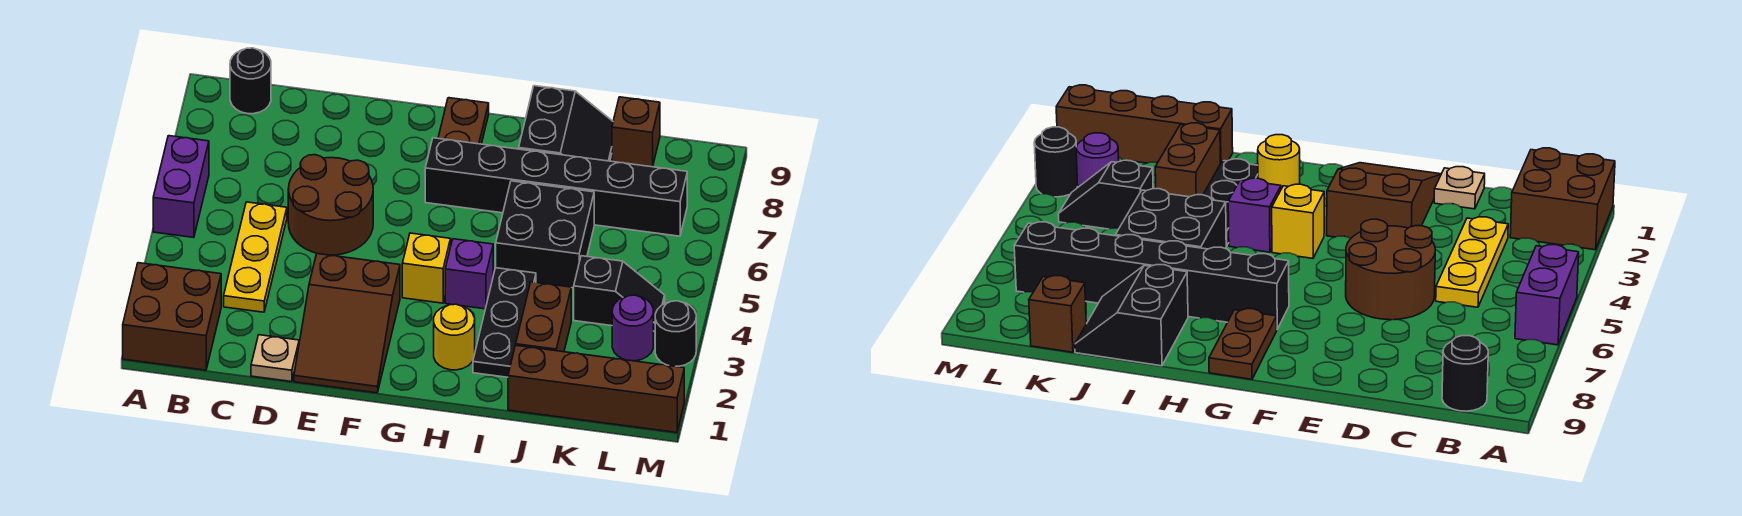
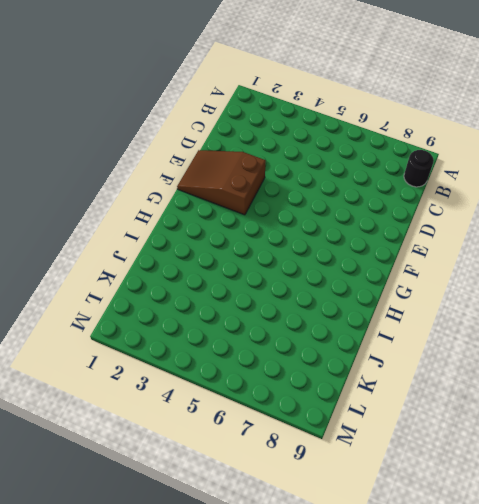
none -> brown brick A1:B2 level 1
none -> purple brick A5:A6 level 1
none -> yellow plate C3:C5 level 1

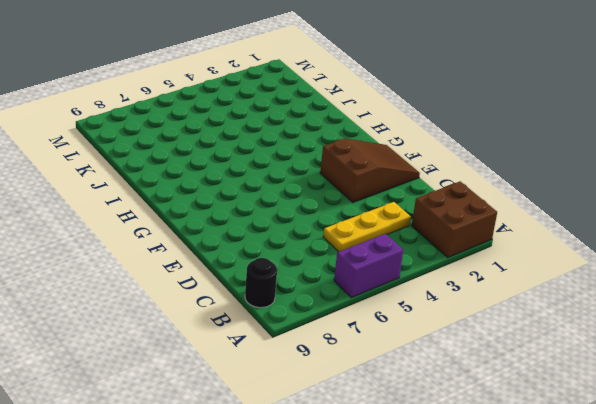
none -> tan plate D1 level 1
none -> brown round brick D5:E6 level 1
none -> yellow brick G4 level 1

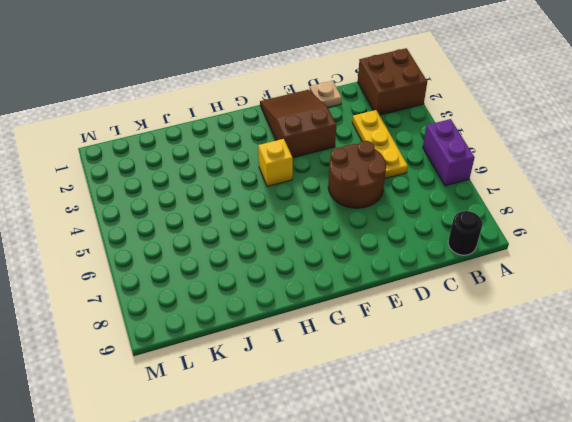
none -> black brick G7:L7 level 1
none -> brown plate G8:G9 level 1
none -> yellow round brick H2 level 1

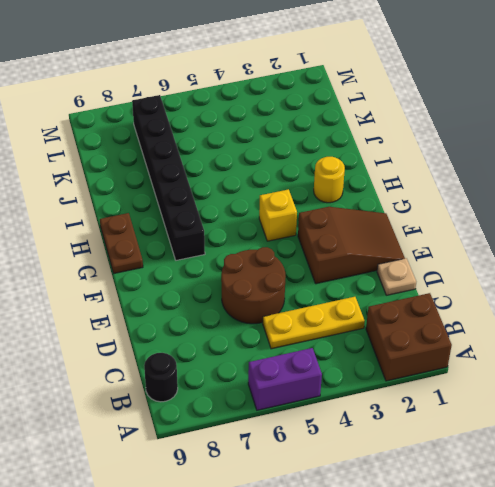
brown plate G9:H9 level 1 -> brown plate G8:G9 level 1
none -> purple brick H4 level 1
none -> black plate I2:I4 level 1
none -> black brick I5:J6 level 1

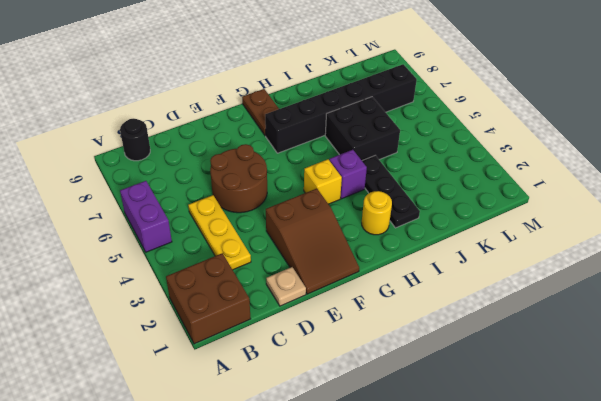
none -> black slope I8:J9 level 1 top I
none -> brown brick J1:M1 level 1
none -> brown brick J2:J3 level 1

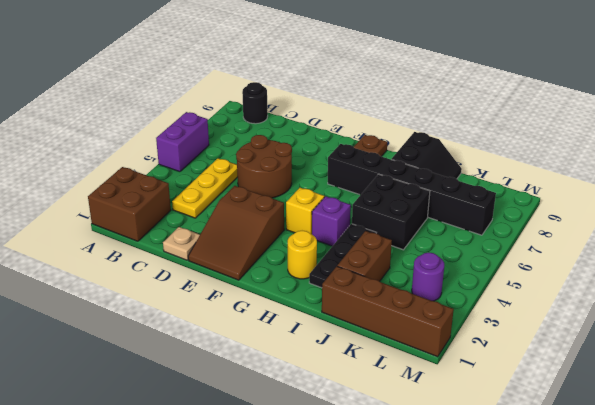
none -> black slope K4:L4 level 1 top K
none -> brown brick K9 level 1
none -> black round brick M3 level 1

